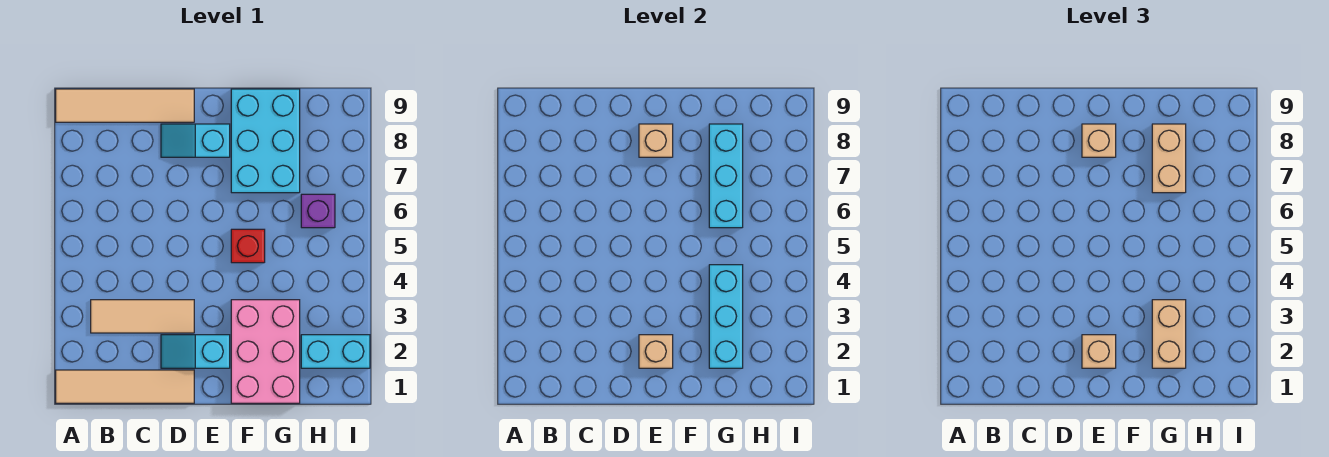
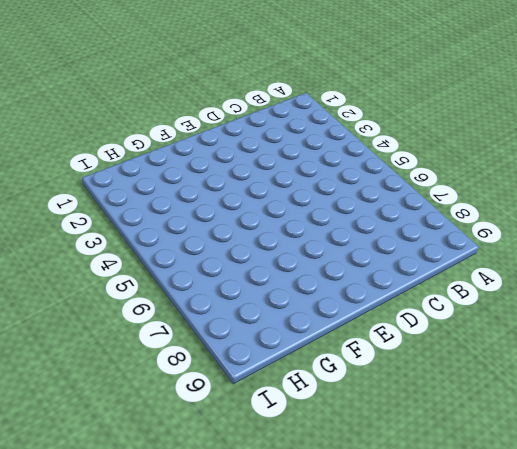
none -> tan tile A1:D1 level 1
none -> tan tile A9:D9 level 1
none -> tan tile B3:D3 level 1

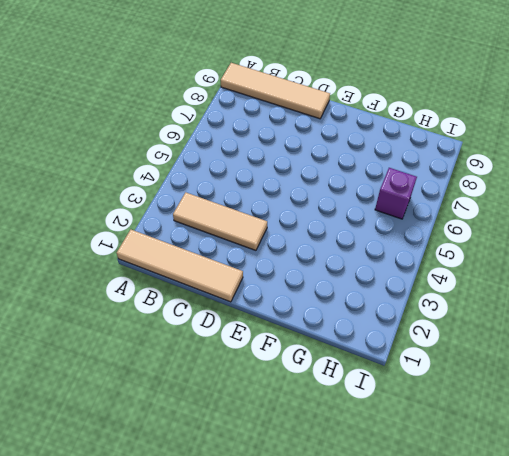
none -> cyan slope D2:E2 level 1 top E
none -> cyan slope D8:E8 level 1 top E
none -> pink brick F1:G3 level 1

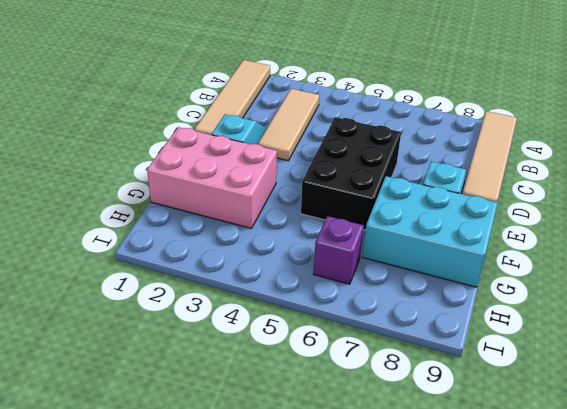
black brick D5:F6 level 1 -> red brick F5 level 1
none -> cyan brick H2:I2 level 1
none -> tan brick E2 level 2
none -> tan brick E8 level 2

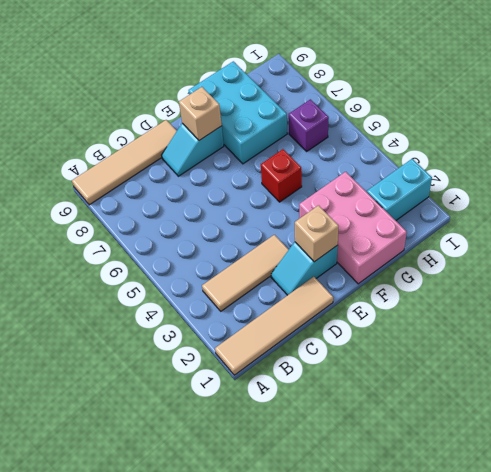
none -> cyan brick G2:G4 level 2
none -> cyan brick G6:G8 level 2
none -> tan brick E2 level 3

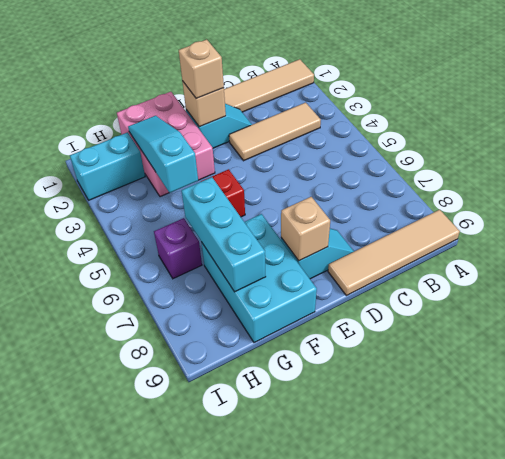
cyan slope G2:G4 level 2 top 4 -> cyan brick G2:G4 level 2
none -> tan brick E8 level 3
none -> tan brick G2:G3 level 3
none -> tan brick G7:G8 level 3

